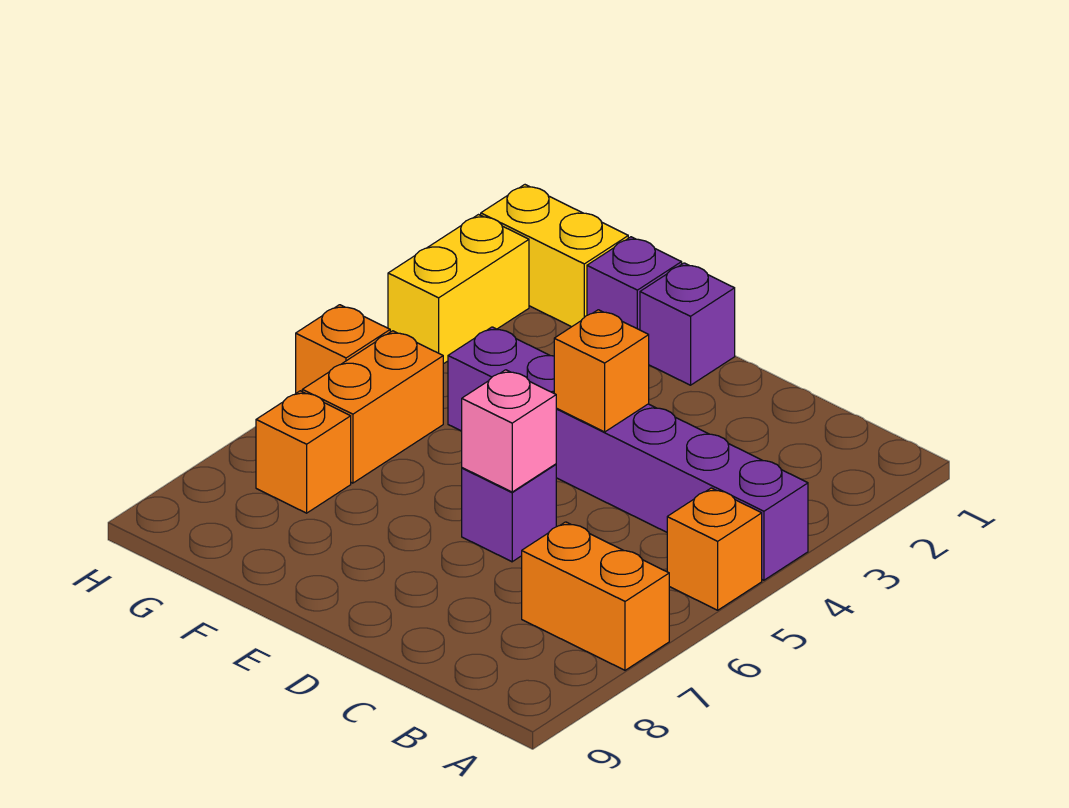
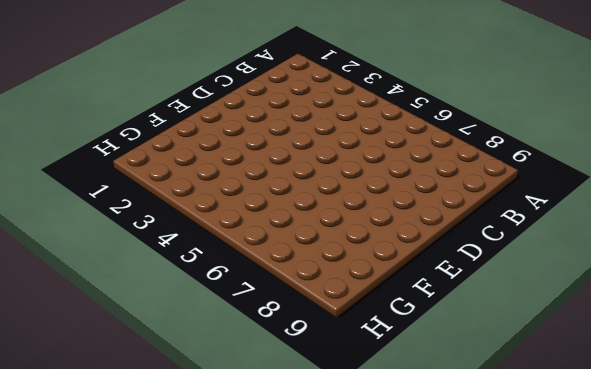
none -> purple brick A4:F4 level 1
none -> orange brick A5 level 1
none -> orange brick A7:B7 level 1

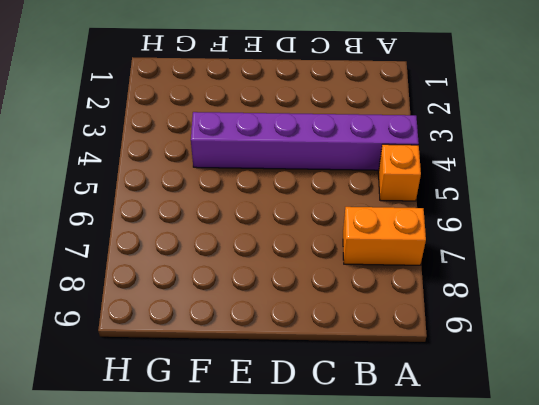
none -> purple brick D6 level 1
none -> purple brick E1 level 1
none -> purple brick F1 level 1

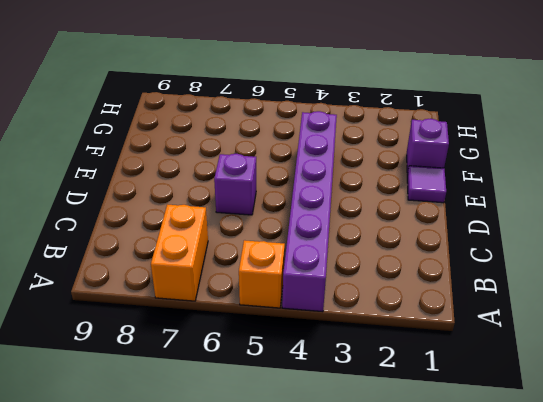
purple tile E1 level 1 -> purple brick E1 level 1
none -> yellow brick G1:H1 level 1
none -> orange brick G5:G6 level 1
none -> orange brick G7 level 1

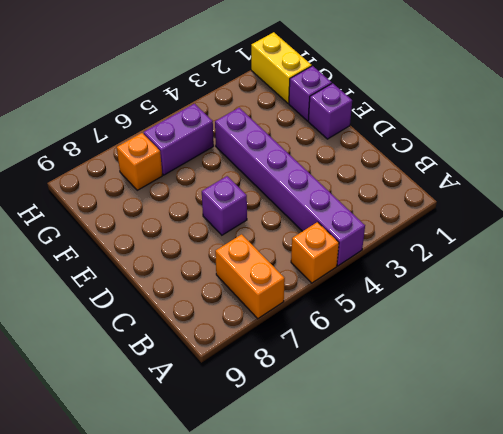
purple brick G5:G6 level 1 -> orange brick G5:G6 level 1
none -> yellow brick H2:H3 level 1
none -> orange brick H5 level 1
none -> orange brick D4 level 2

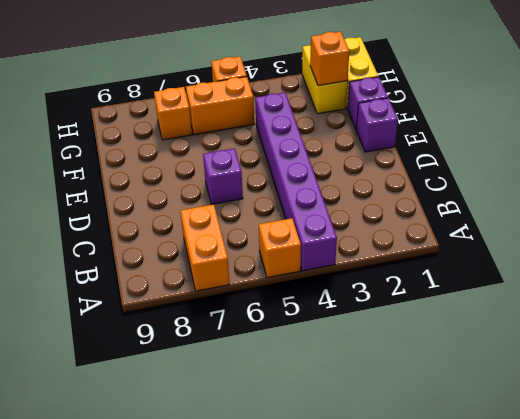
yellow brick G2:H2 level 1 -> yellow brick H2:H3 level 1
orange brick G2 level 2 -> orange brick D4 level 2
none -> pink brick D6 level 2

